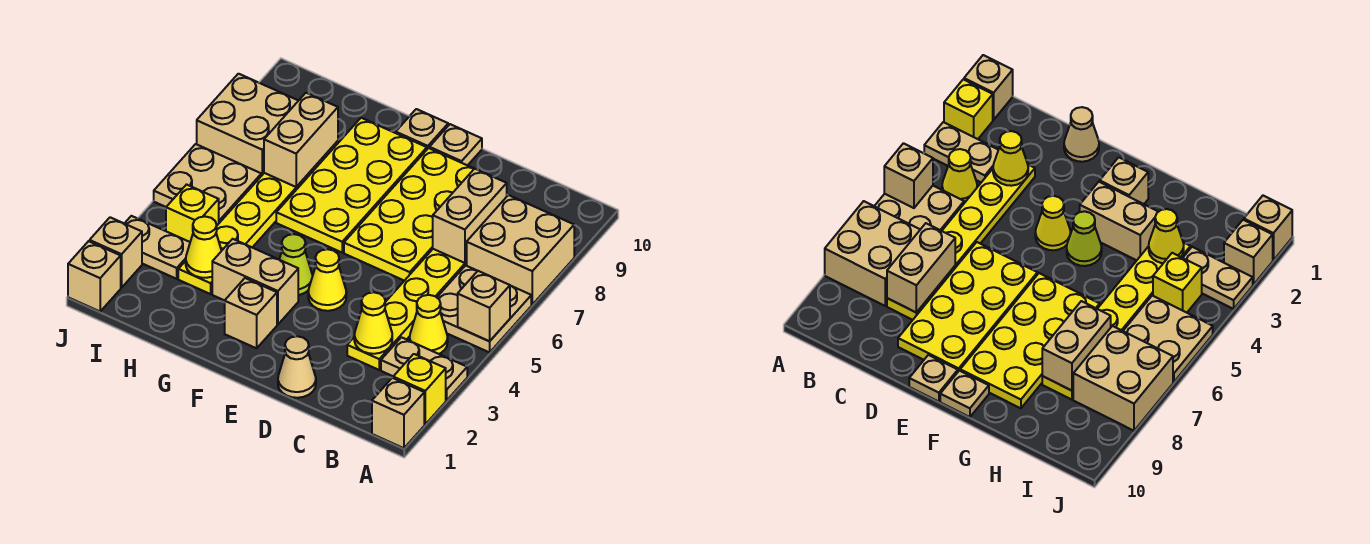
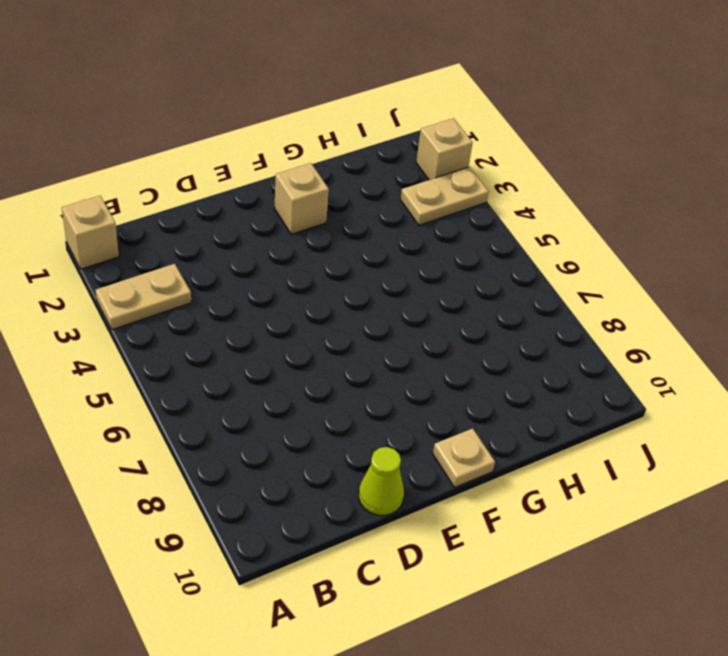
lime cone D10 level 1 -> lime cone F4 level 1
none -> yellow brick A2 level 1
none -> tan plate A5:B6 level 1
none -> tan brick A7:B8 level 1

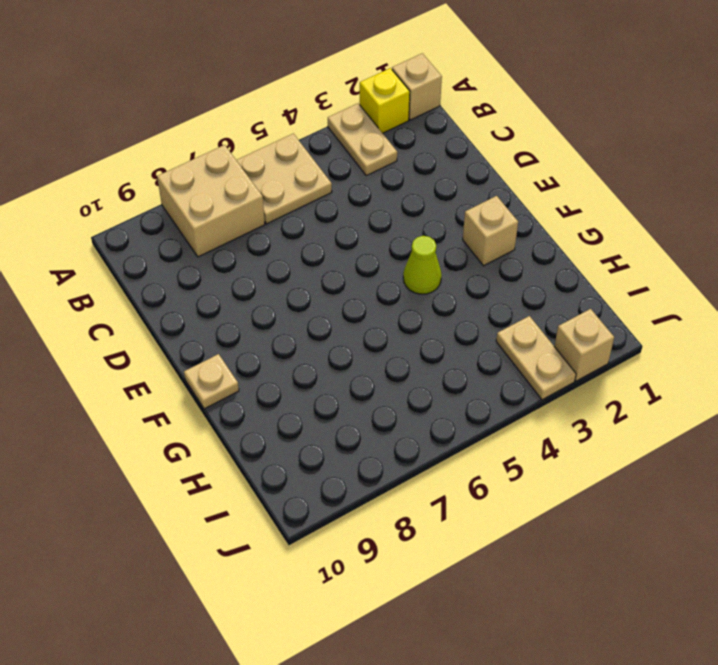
none -> yellow cone B4 level 1
none -> yellow plate C3:C8 level 1
none -> tan cone D1 level 1

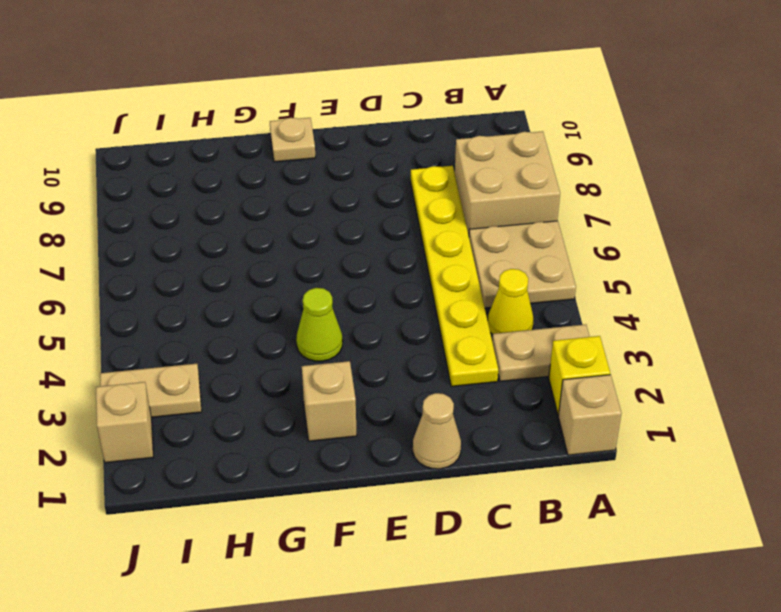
none -> yellow plate D6:E9 level 1
none -> yellow cone E4 level 1
none -> tan plate E10 level 1

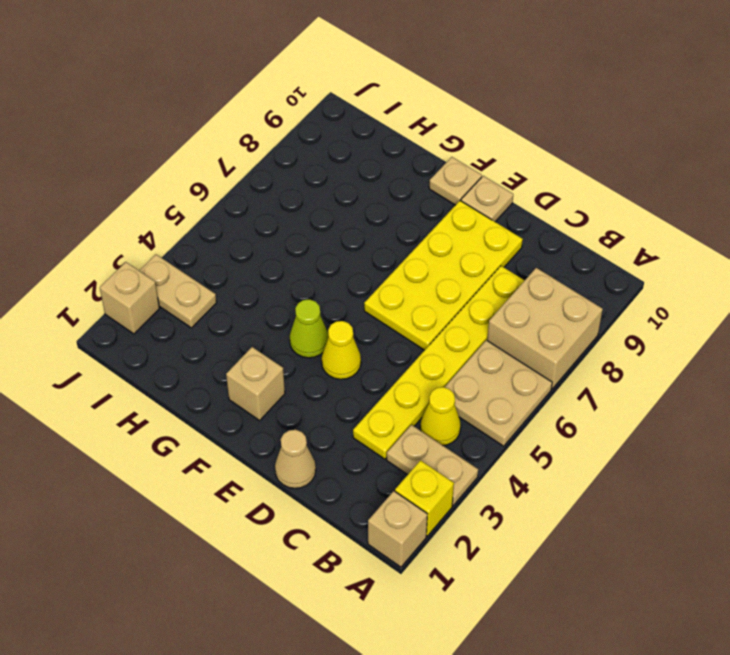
none -> tan brick F3:G3 level 1
none -> yellow plate F6:G9 level 1
none -> yellow plate H3:H8 level 1

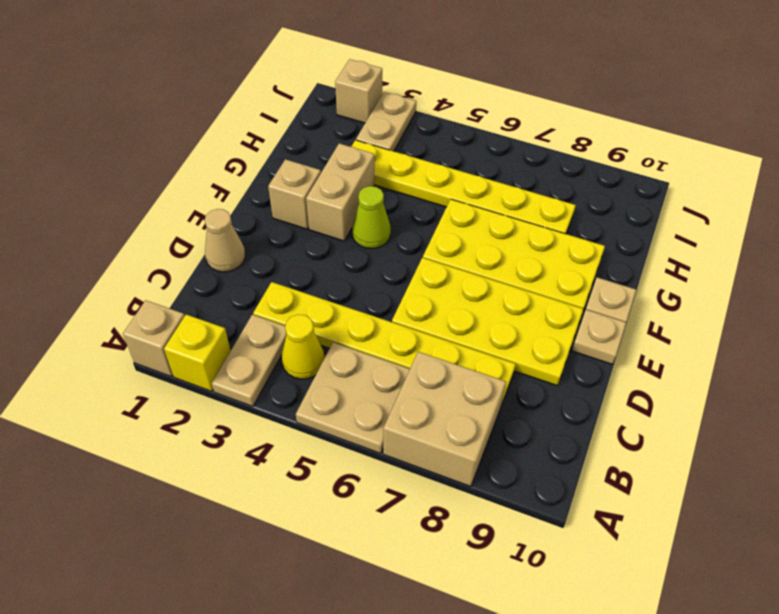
none -> yellow cone E4 level 1
none -> yellow brick I4 level 1
none -> tan plate I5:J6 level 1

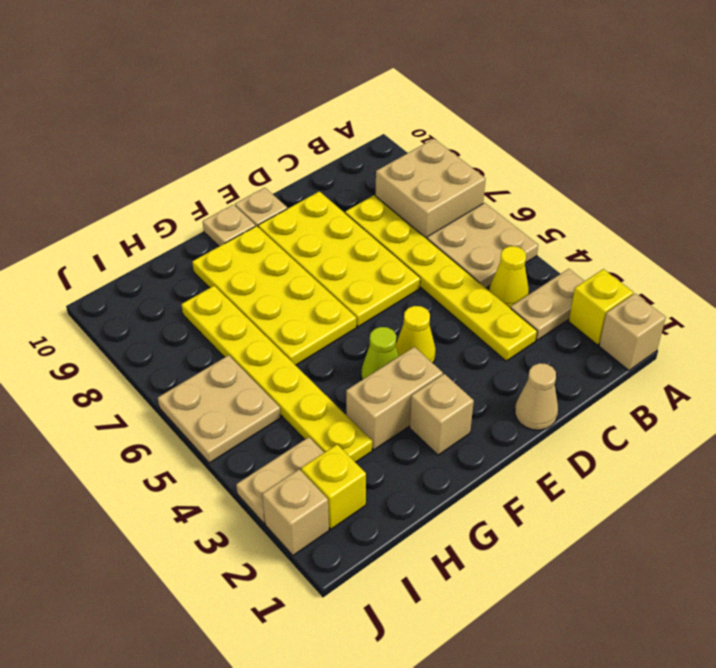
yellow brick I2 level 1 -> yellow brick I4 level 1
none -> tan brick I7:J8 level 1
none -> tan brick J1 level 1
none -> tan brick A5 level 2

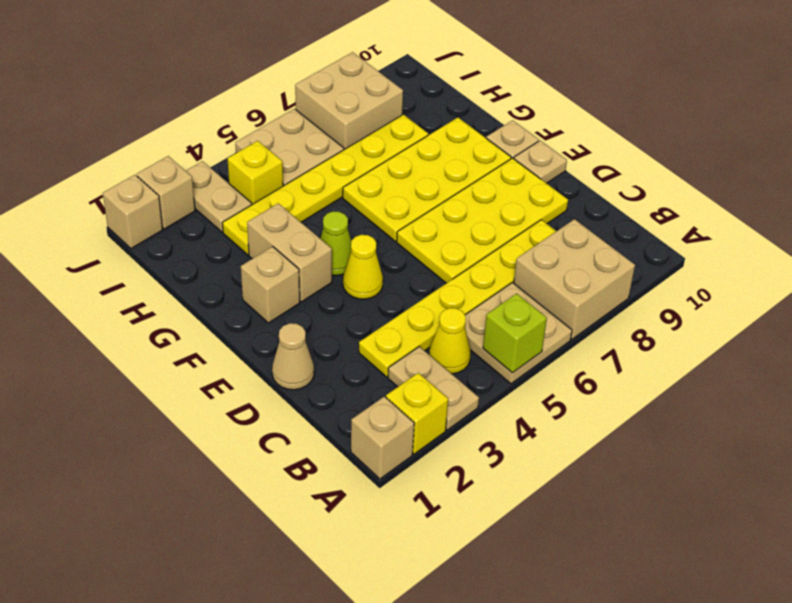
lime brick A5 level 2 -> tan brick A5 level 2
none -> yellow cone C3 level 2
none -> tan brick C7:C8 level 2
none -> yellow cone H3 level 2

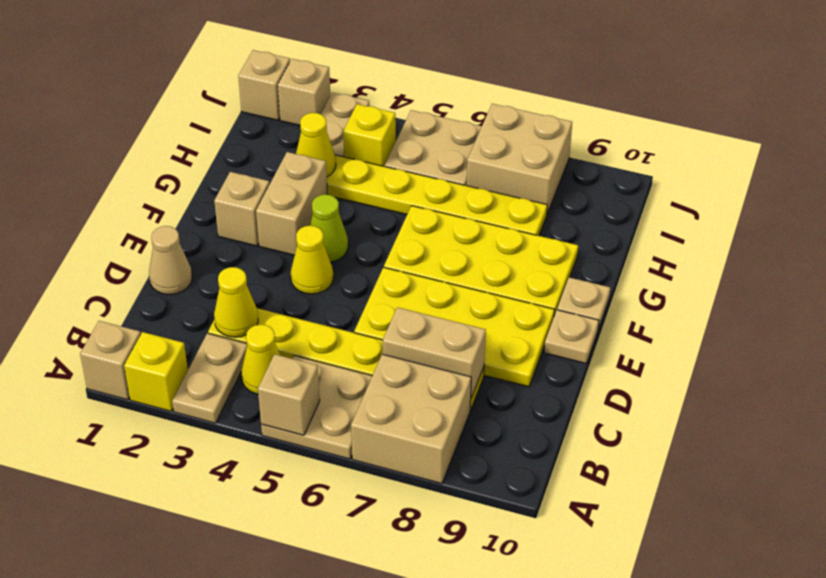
none -> tan brick H7:H8 level 2

